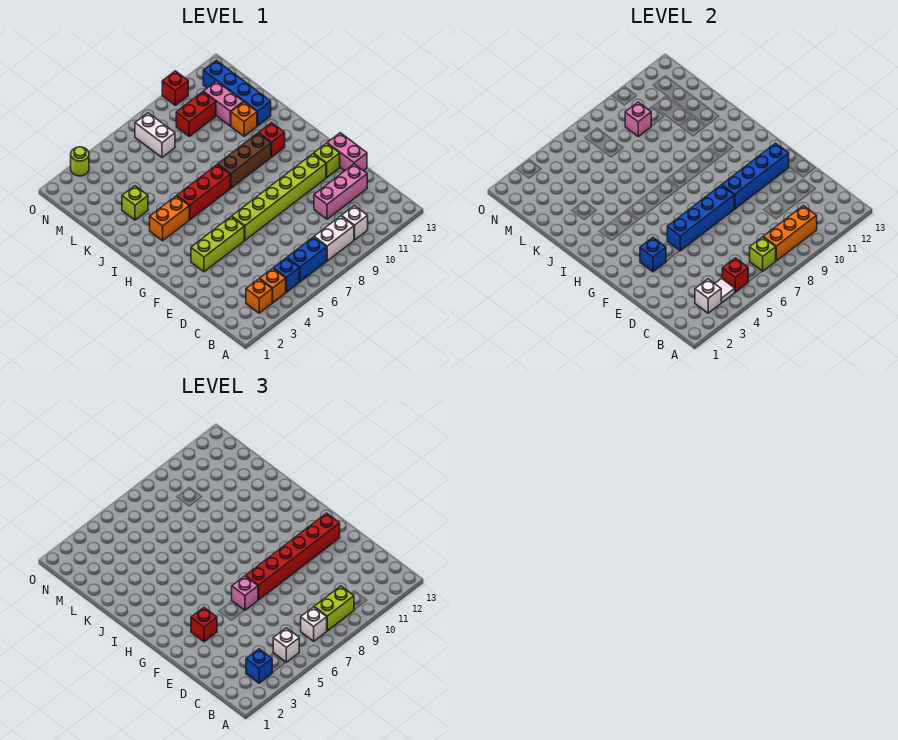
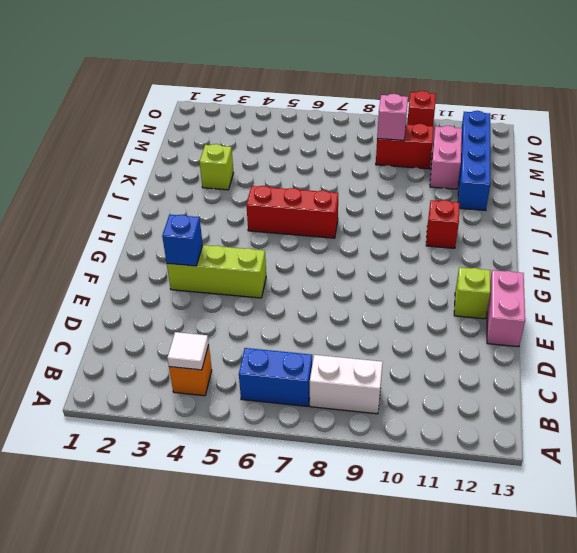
none -> orange brick B3 level 1
none -> blue brick B5 level 1
none -> white brick B10 level 1
none -> pink brick D10:D12 level 1

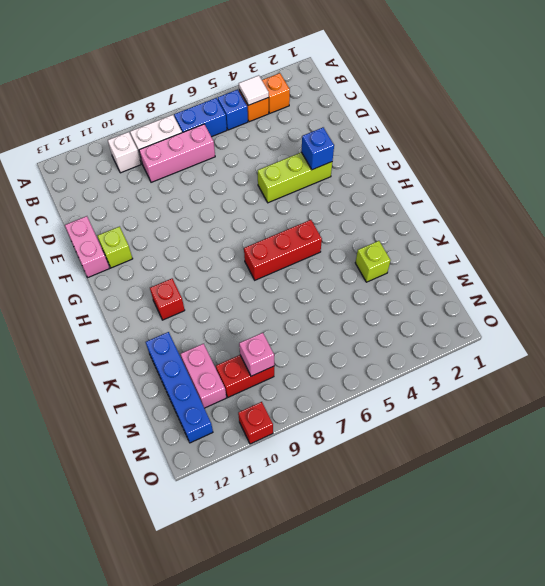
pink brick C7:C9 level 1 -> pink brick D10:D12 level 1
none -> lime brick F6:F11 level 1
none -> orange brick I3:I4 level 1
none -> brown brick I8:I10 level 1
none -> orange brick K11 level 1

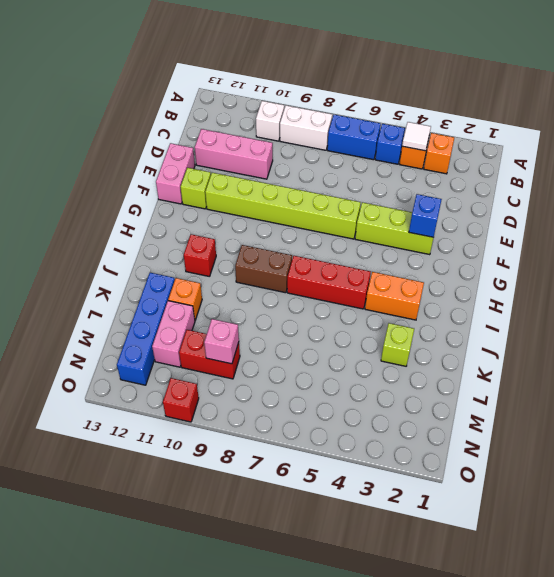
brown brick I8:I9 level 1 -> brown brick I8:I10 level 1
none -> white brick M7:N7 level 1
none -> lime round brick O3 level 1
none -> white brick B3 level 2
none -> red brick B5 level 2

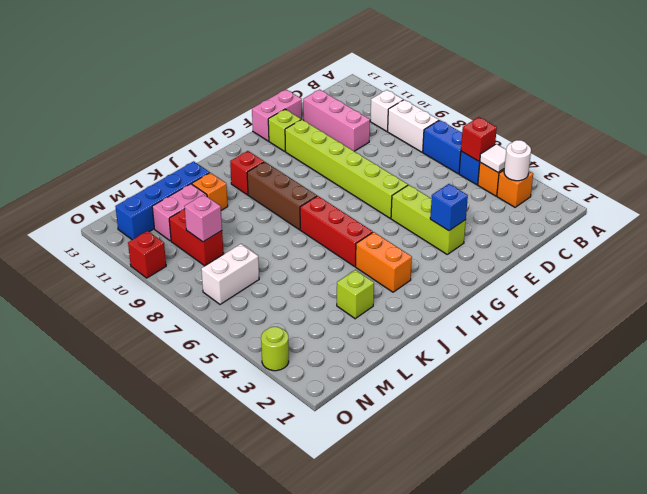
white round brick B3 level 2 -> white brick B3 level 2
none -> lime brick B7 level 2
none -> orange brick B8:B10 level 2
none -> blue brick F5:F8 level 2
none -> blue brick F9:F12 level 2

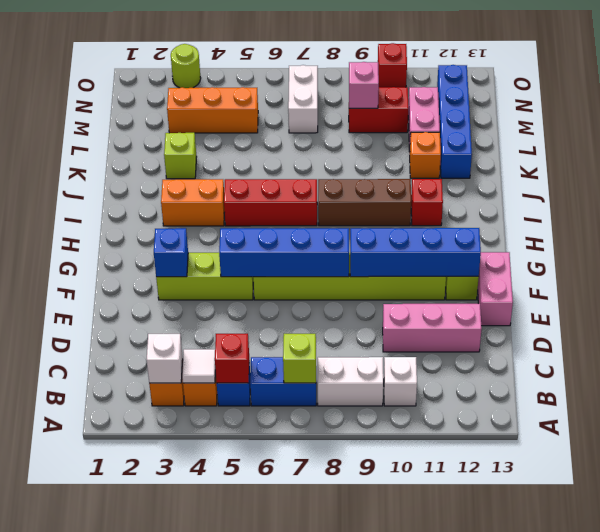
orange brick M3:M5 level 1 -> orange brick B8:B10 level 2
none -> blue brick B3 level 3
none -> white brick B5 level 3
none -> white brick B7 level 3
none -> lime brick B8:B9 level 3

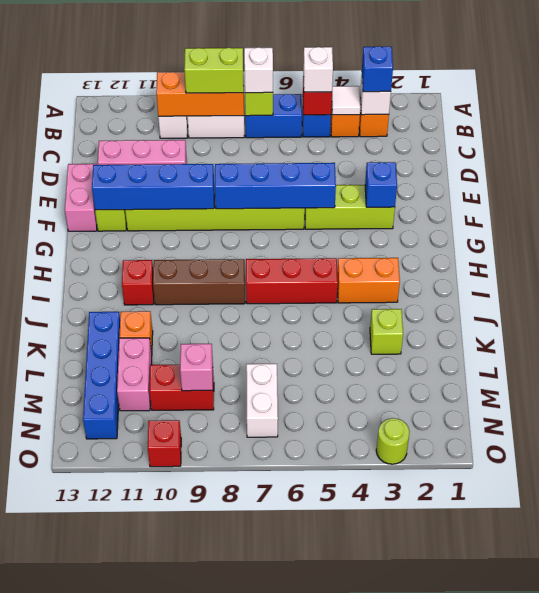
none -> red brick F3 level 3
none -> pink brick F6 level 3
none -> red brick F7:F12 level 3

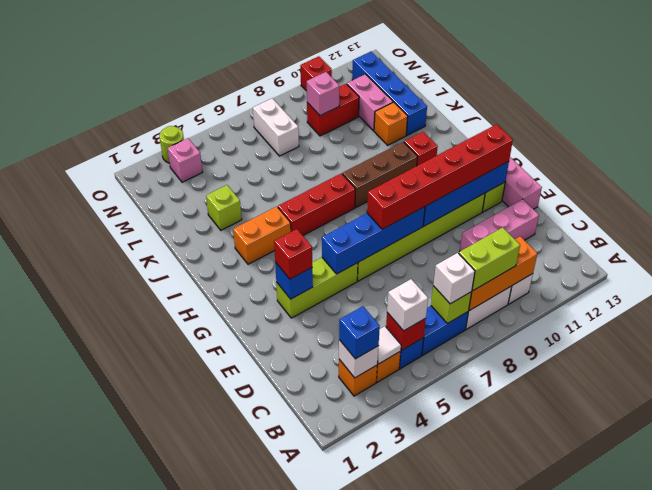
pink brick N3 level 1 -> pink brick F6 level 3

